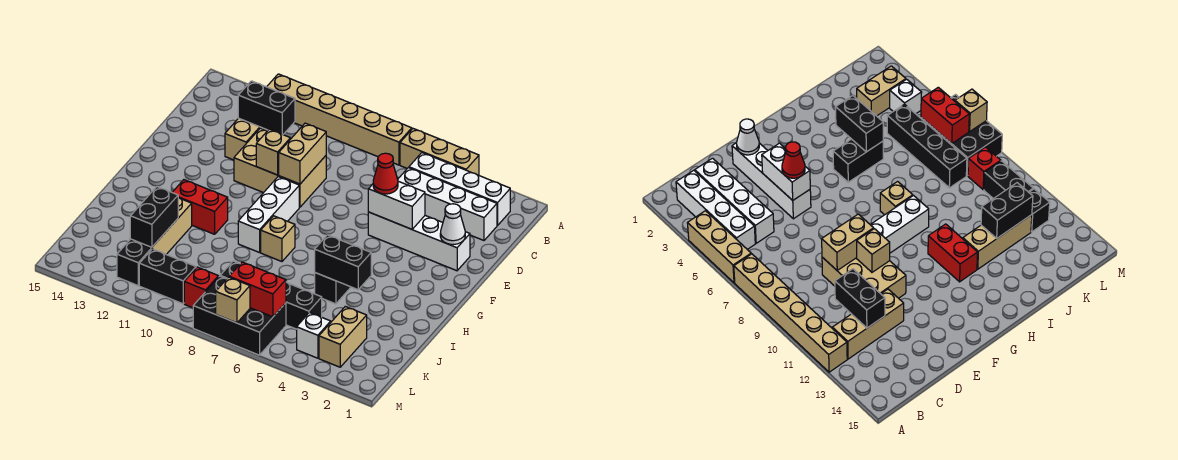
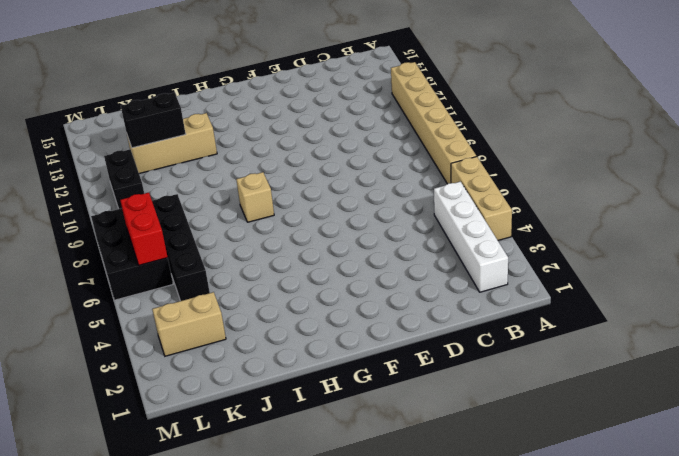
none -> tan brick B12:D12 level 1
none -> white brick C2:C5 level 1
none -> tan brick D9:E11 level 1

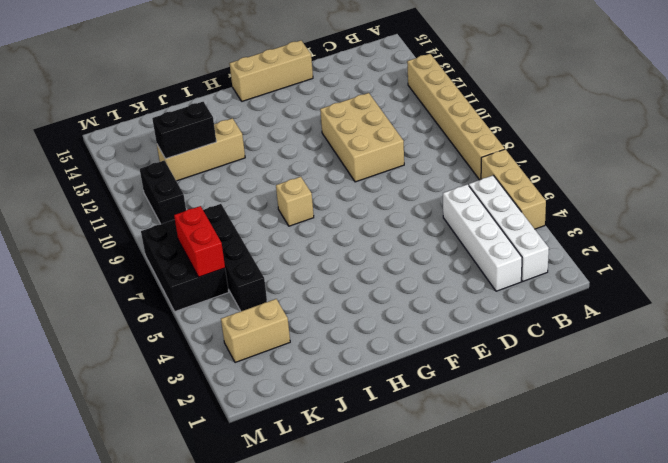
tan brick E15:G15 level 1 -> tan brick B12:D12 level 1
none -> white brick E2:E5 level 1
none -> white brick F9:H9 level 1
none -> black brick H5:I5 level 1

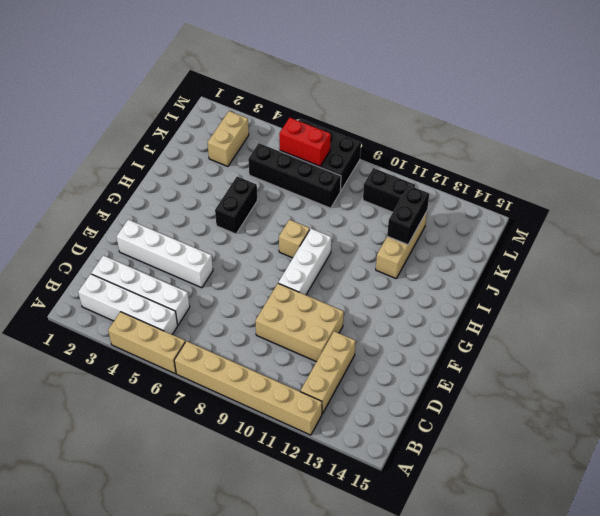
none -> red brick H11:H12 level 1
none -> white brick L4 level 1
none -> red brick L9 level 1

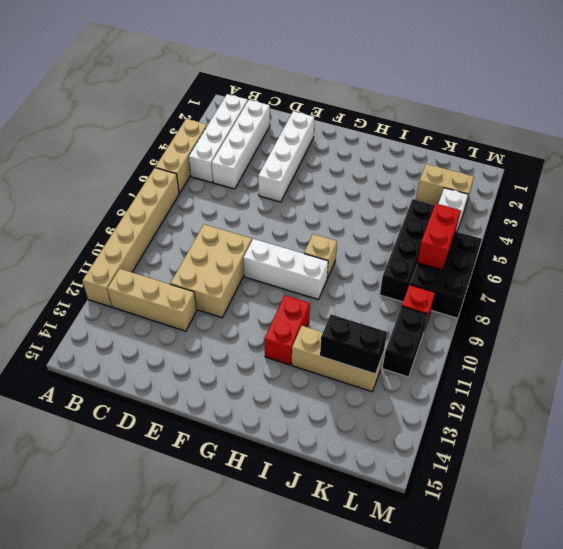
none -> black brick H5:I5 level 1
none -> black brick L12 level 1
none -> black brick C11:C12 level 2

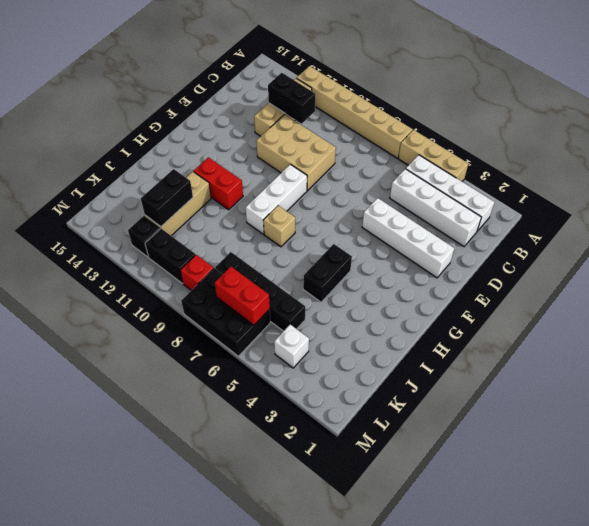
none -> tan brick K3:L3 level 1
none -> tan brick D9:E9 level 2
none -> white cone E2 level 2

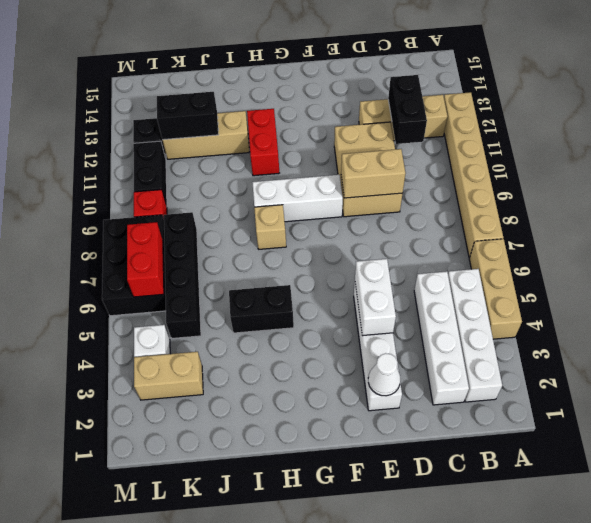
none -> tan brick E10 level 2
none -> black brick I4:I5 level 2
none -> tan brick M7 level 2

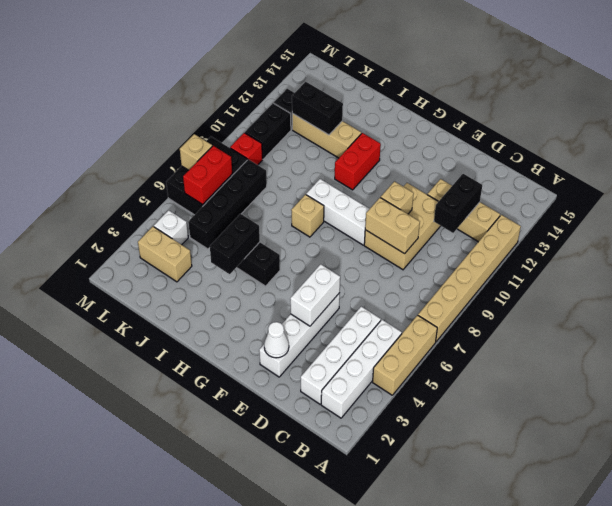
none -> red cone E5 level 3

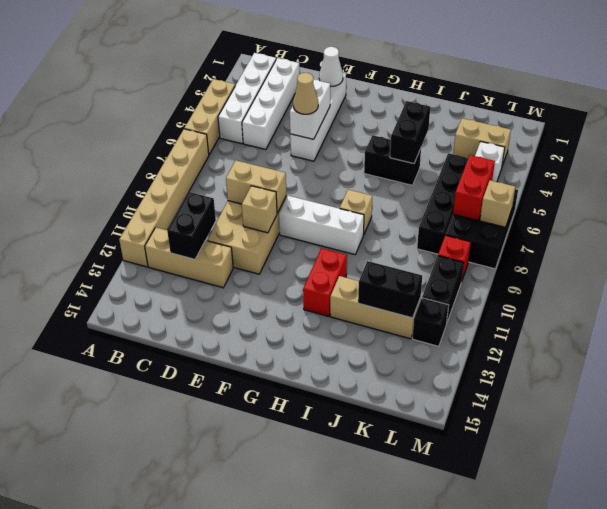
tan cone E5 level 3 -> red cone E5 level 3

